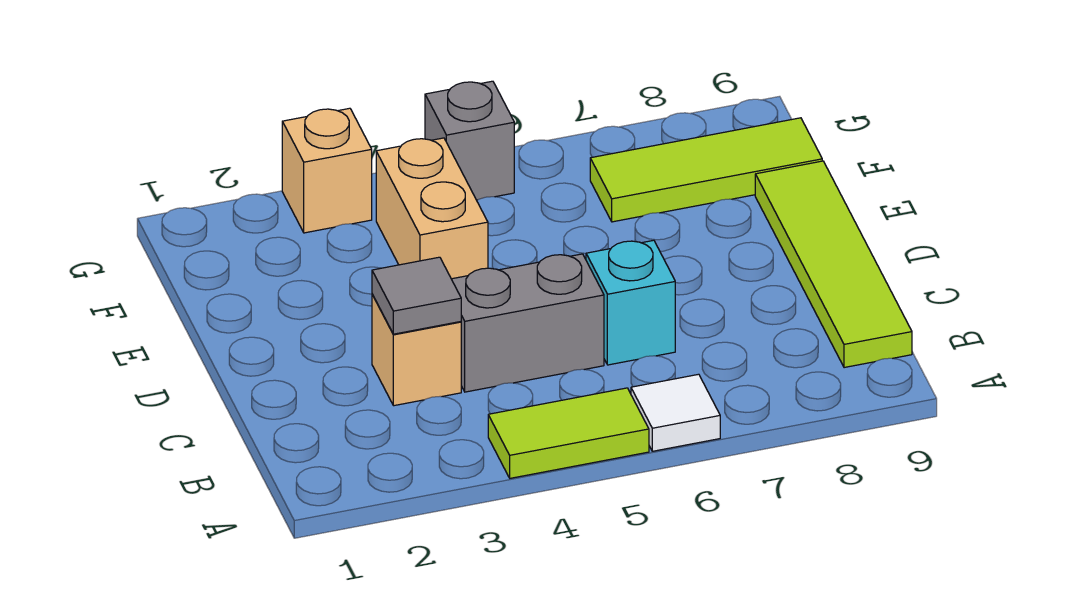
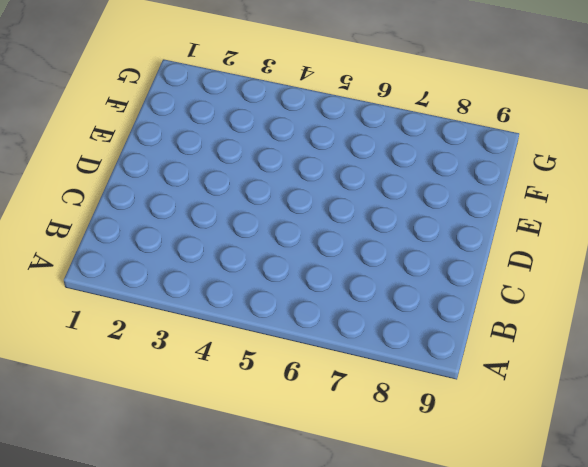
none -> lime tile A4:A5 level 1
none -> white tile A6 level 1

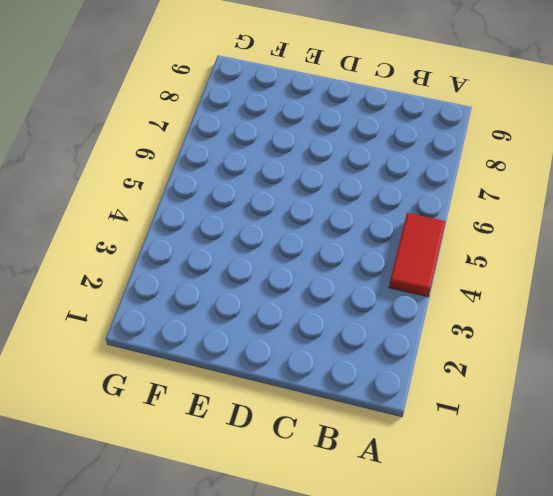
red tile A4:A5 level 1 -> lime tile A4:A5 level 1
none -> white tile A6 level 1
none -> lime tile B9:E9 level 1

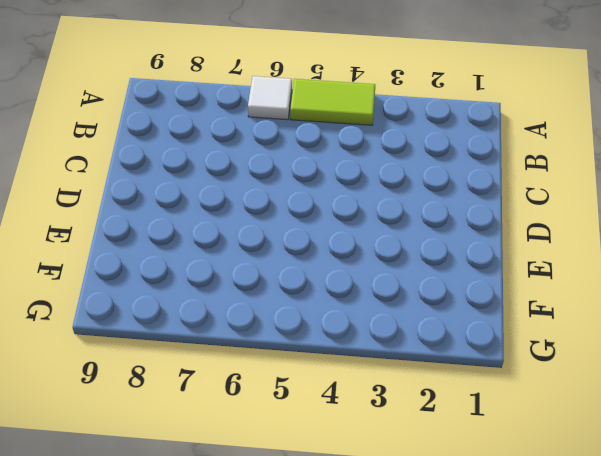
none -> lime tile B9:E9 level 1
none -> tan brick C3 level 1

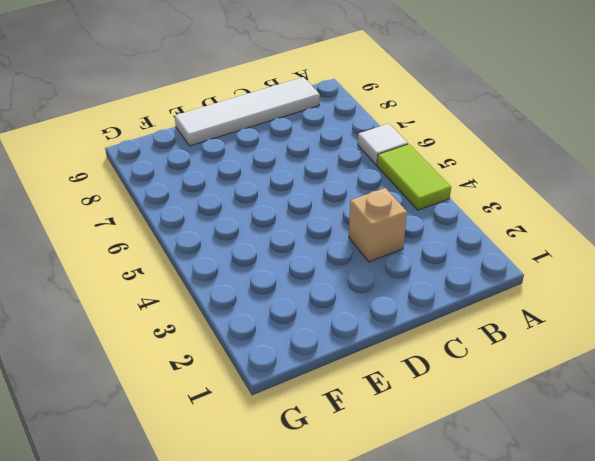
white tile B9:E9 level 1 -> lime tile B9:E9 level 1
none -> grey brick C4:C5 level 1
none -> cyan brick C6 level 1

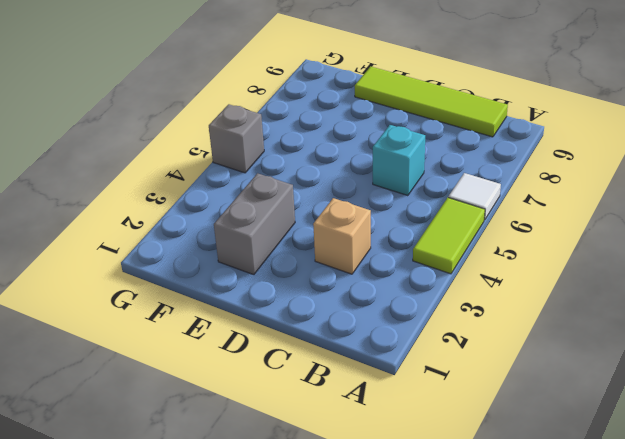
grey brick E2:E3 level 1 -> grey brick C4:C5 level 1
none -> tan brick E4:F4 level 1
none -> lime tile F7:F9 level 1

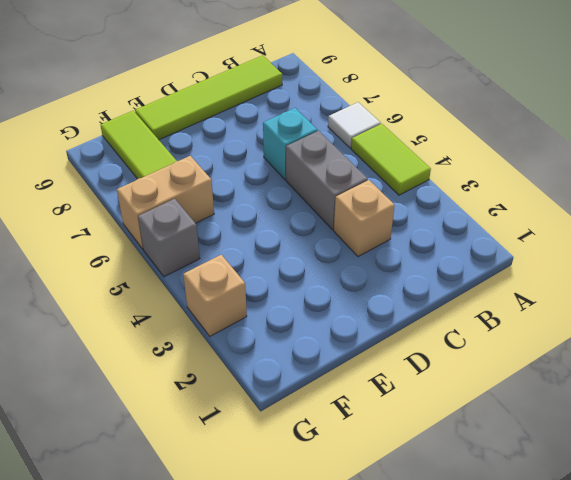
tan brick F6:G6 level 1 -> tan brick E4:F4 level 1
none -> grey tile C3 level 2

